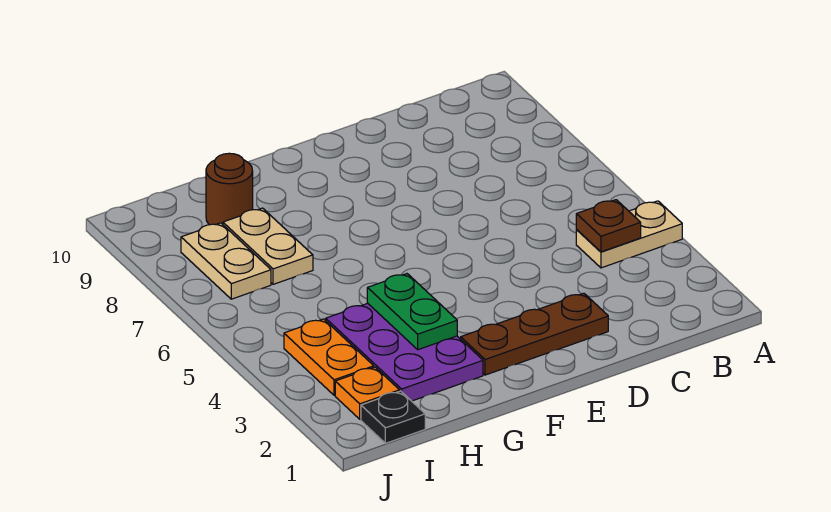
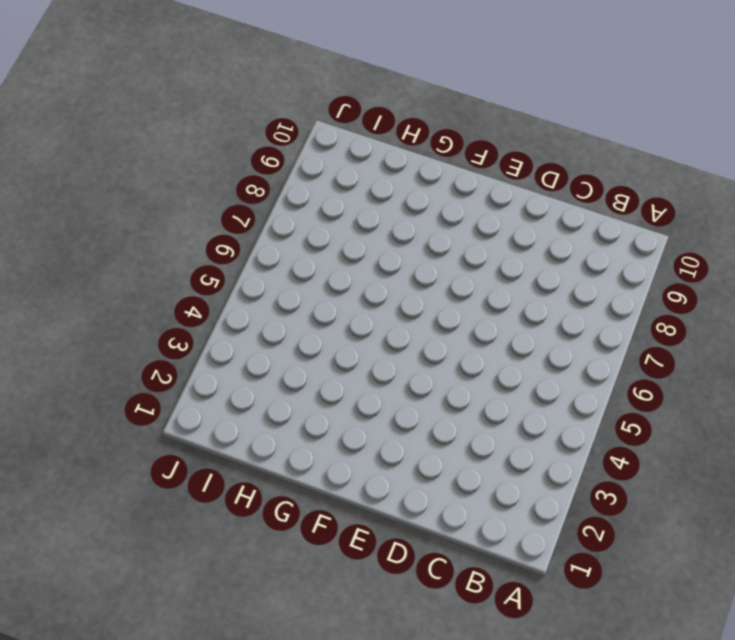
none -> tan plate A4:B4 level 1
none -> brown plate D2:F2 level 1

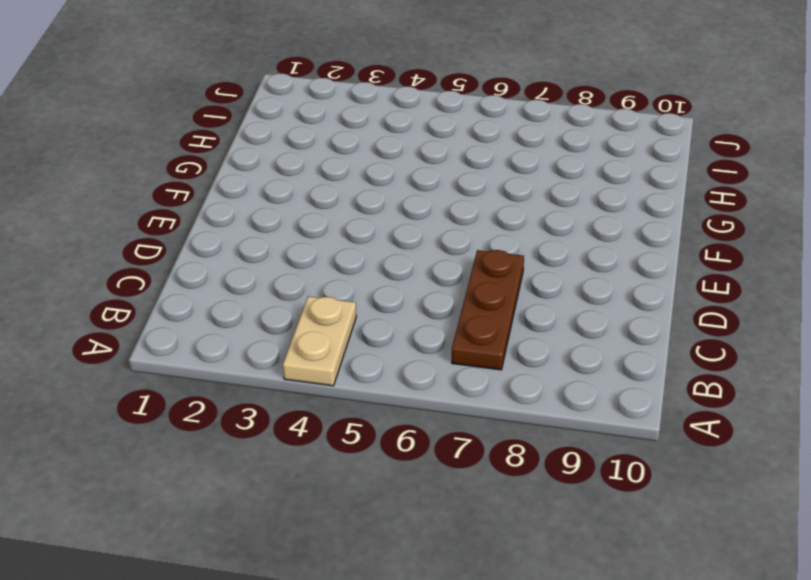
brown plate B7:D7 level 1 -> brown plate D2:F2 level 1
none -> purple plate G2:H4 level 1
none -> tan plate H7:H8 level 1

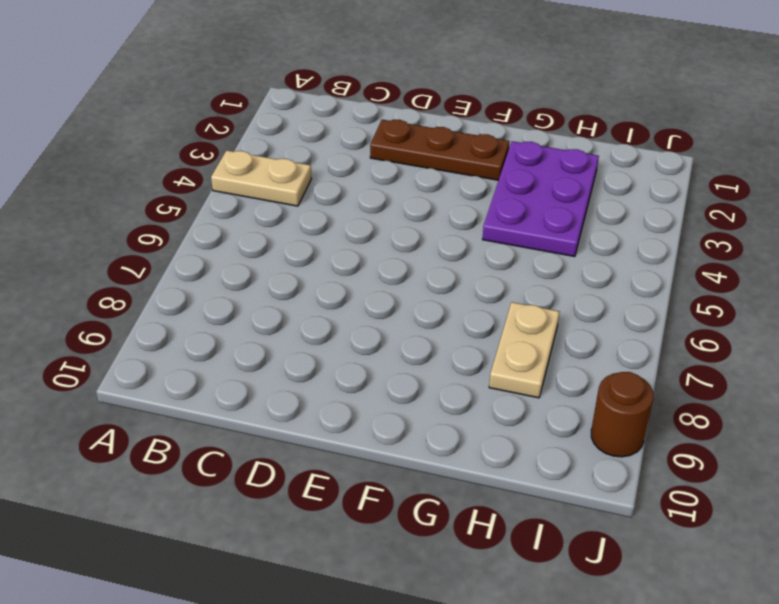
brown round brick J9 level 1 -> brown round brick H9 level 1
none -> black plate I1 level 1
none -> orange plate I2 level 1

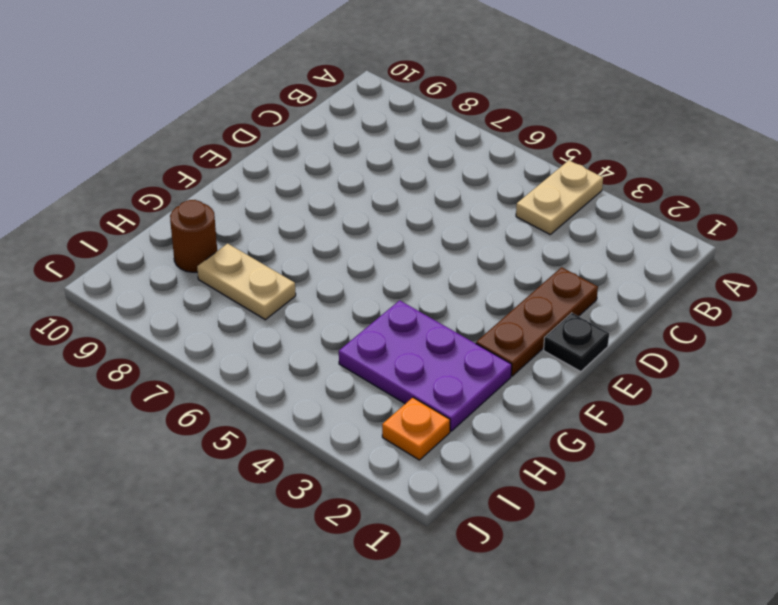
black plate E1 level 1 -> black plate I1 level 1
none -> orange plate I3:I4 level 1
none -> tan plate I7:I8 level 1

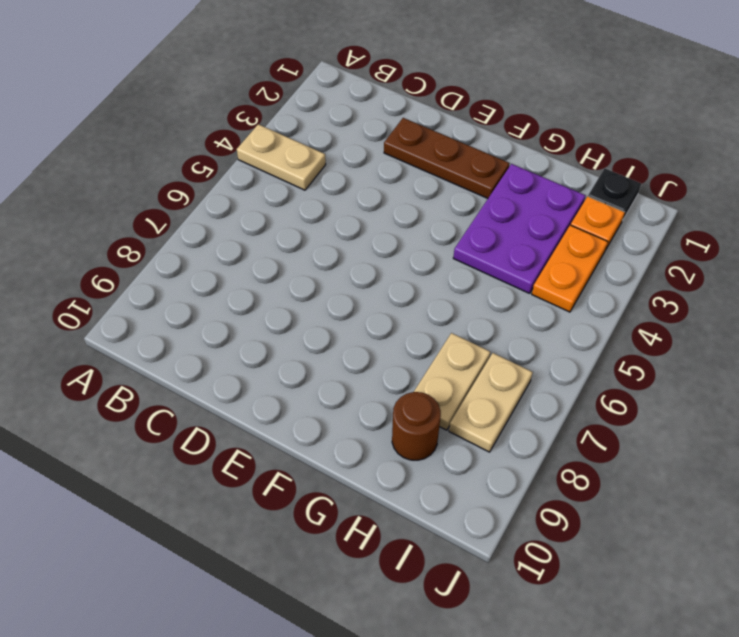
none -> brown plate B4 level 2
none -> green plate G3:G4 level 2

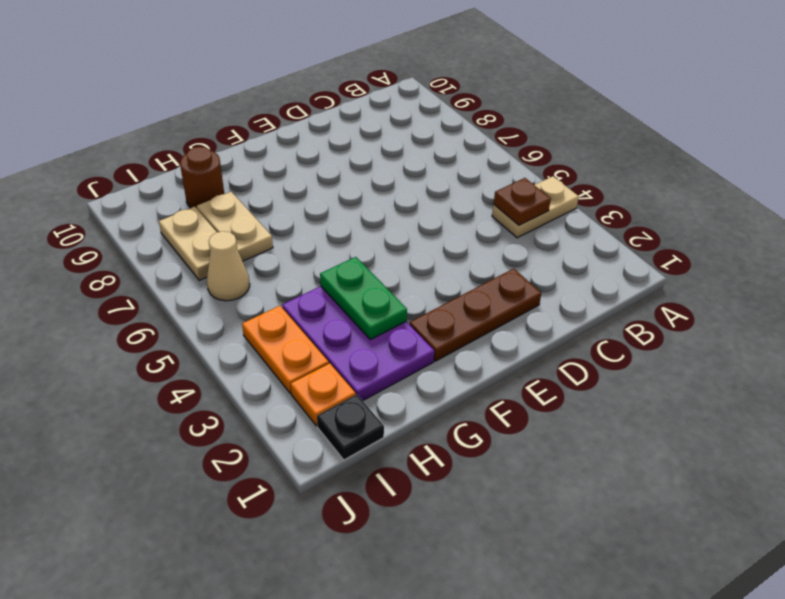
tan cone I6 level 1 -> none

